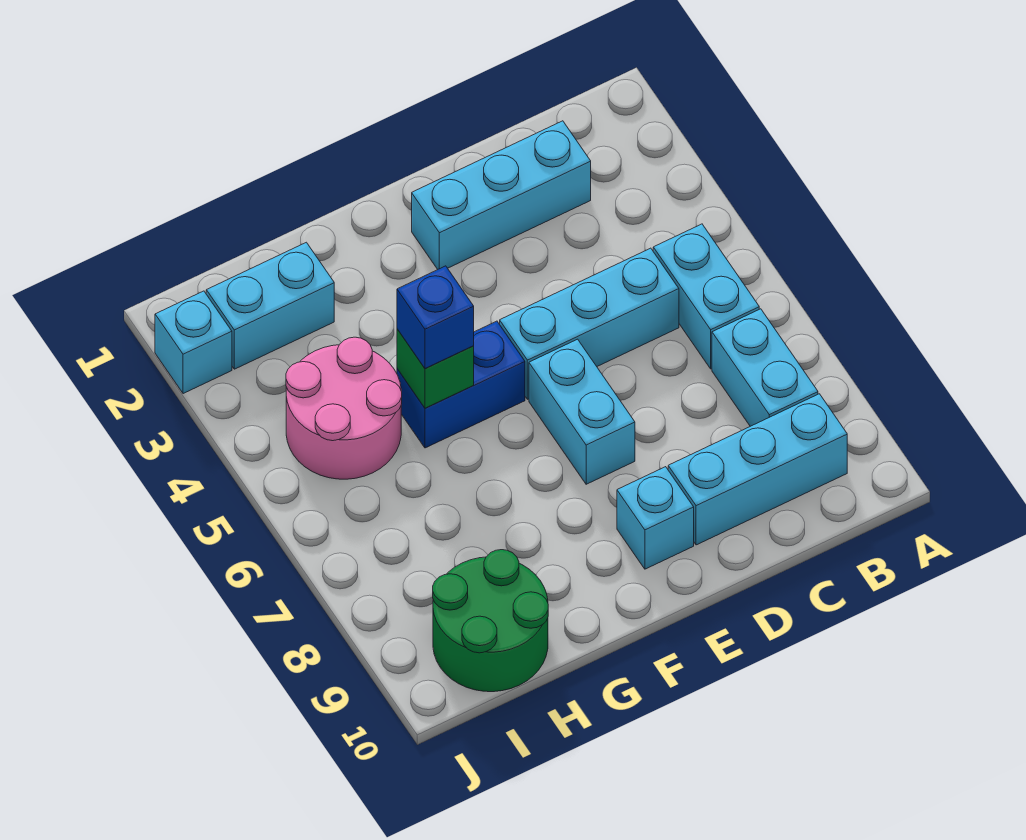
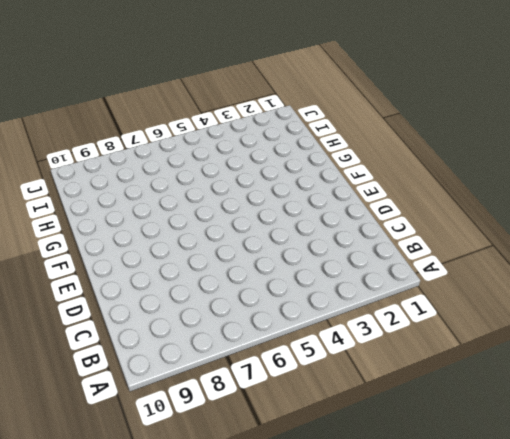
none -> cyan brick B5:B6 level 1
none -> cyan brick B7:B8 level 1
none -> cyan brick B9:D9 level 1

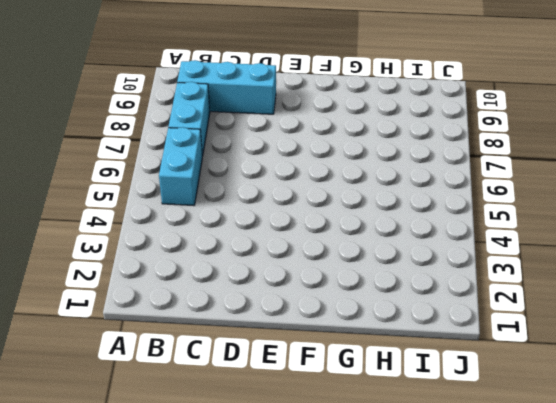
none -> cyan brick C2:E2 level 1
none -> cyan brick C5:E5 level 1
none -> cyan brick E6:E7 level 1

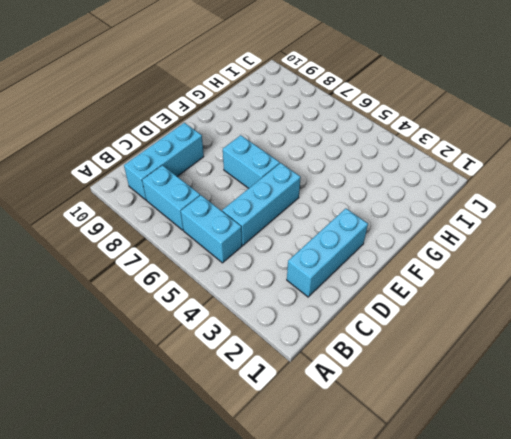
none -> cyan brick E9 level 1
none -> blue brick F5:G5 level 1
none -> cyan brick H2:I2 level 1

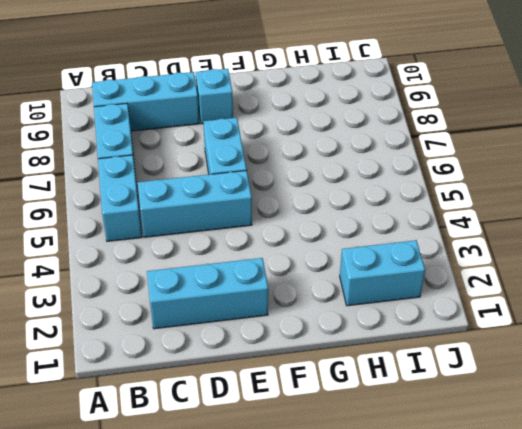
none -> blue brick F5:G5 level 1
none -> pink round brick H4:I5 level 1
none -> green round brick H9:I10 level 1

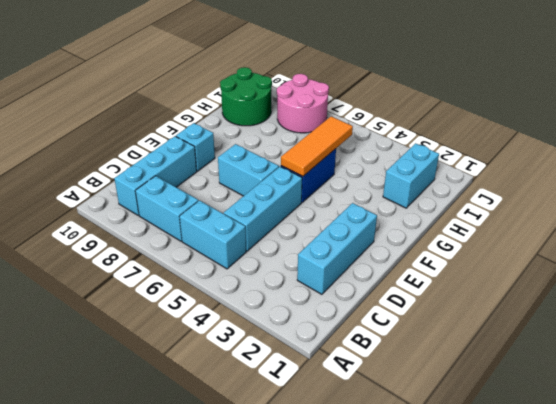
orange tile F5:H5 level 2 -> green brick G5 level 2
pink round brick I7:J8 level 1 -> pink round brick H4:I5 level 1
none -> cyan brick J2 level 1
none -> blue brick G5 level 3

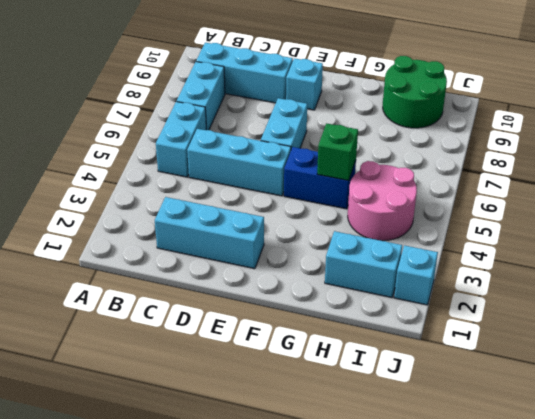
none -> blue brick G5 level 3

